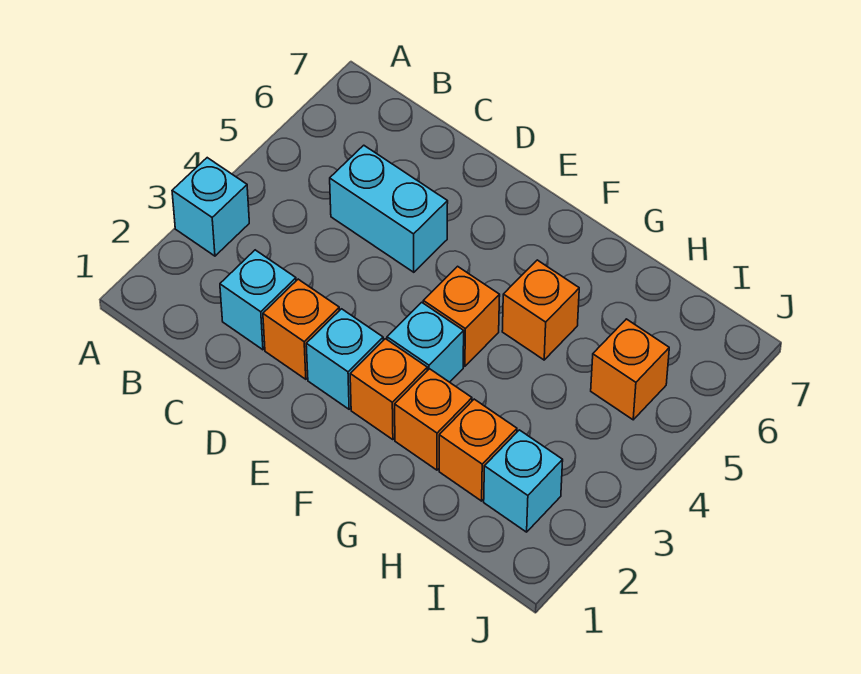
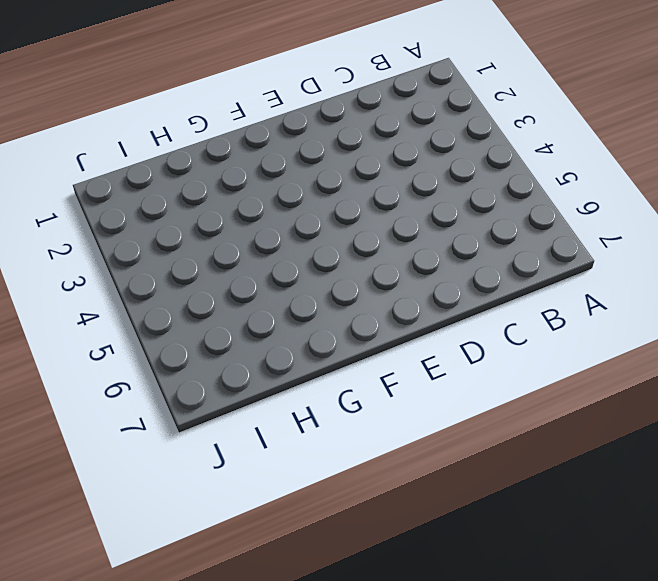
none -> cyan brick A3 level 1
none -> cyan brick C2 level 1
none -> cyan brick C5:D5 level 1

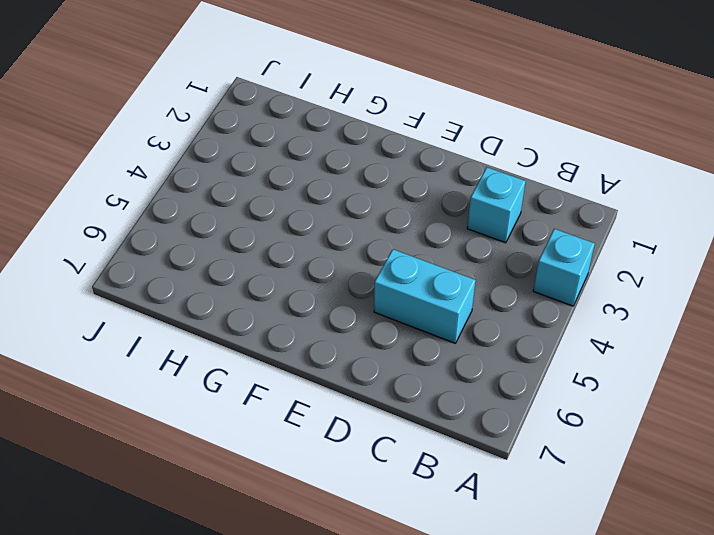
none -> orange brick D2 level 1
none -> cyan brick E2 level 1
none -> orange brick F2 level 1

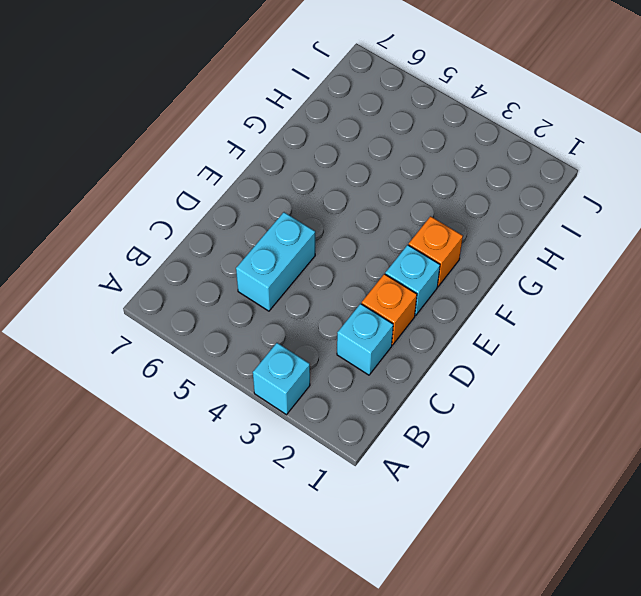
none -> cyan brick F3 level 1
none -> orange brick F4 level 1
none -> orange brick G2 level 1

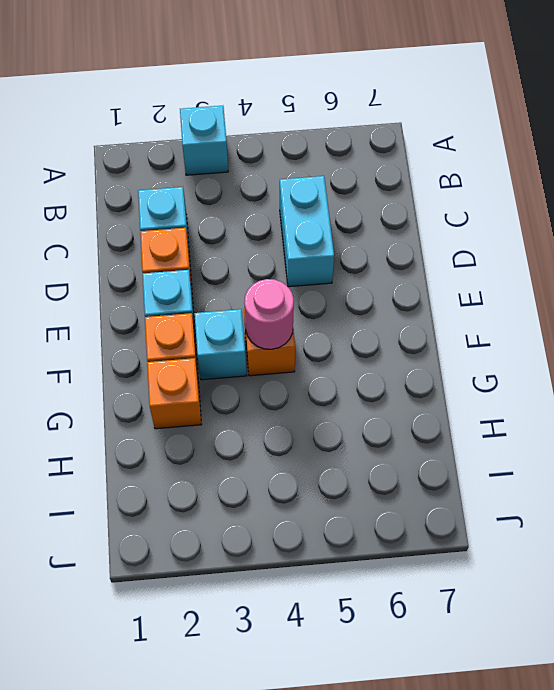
pink round brick F4 level 2 -> none
none -> orange brick G5 level 1
none -> orange brick H2 level 1
none -> cyan brick I2 level 1

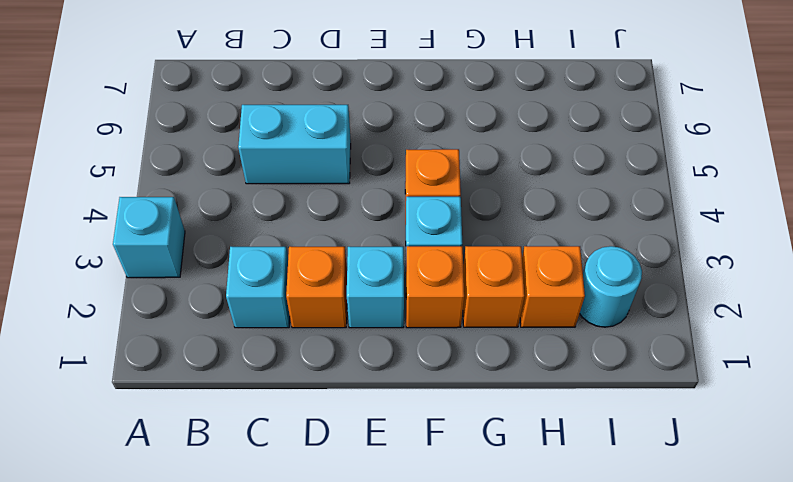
cyan round brick I2 level 1 -> cyan brick I2 level 1
none -> orange brick G5 level 1
none -> orange brick I5 level 1

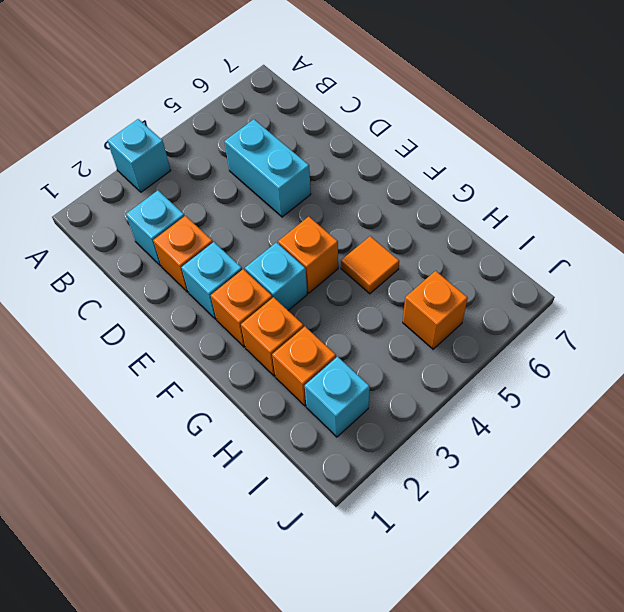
orange tile G5 level 1 -> orange brick G5 level 1

